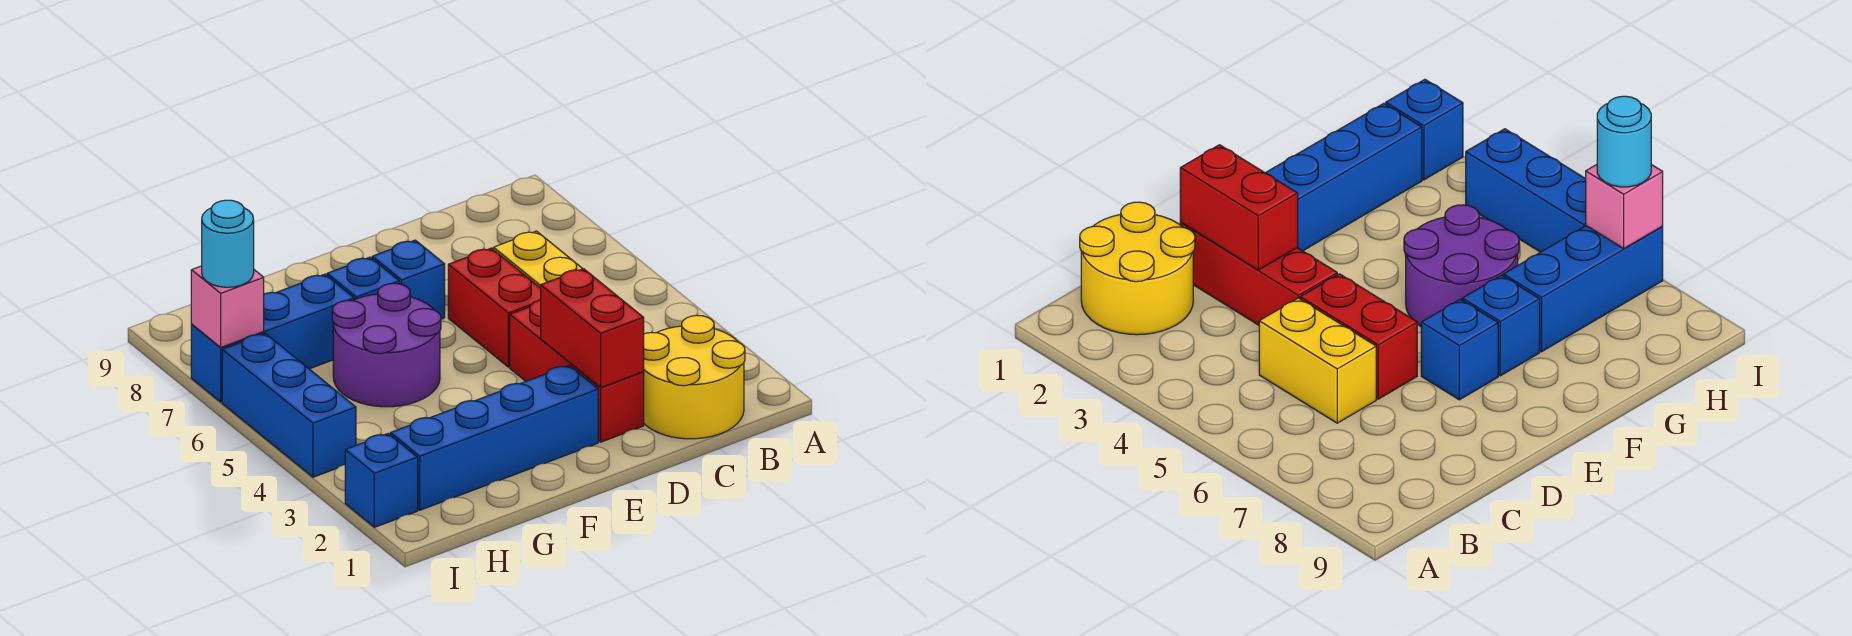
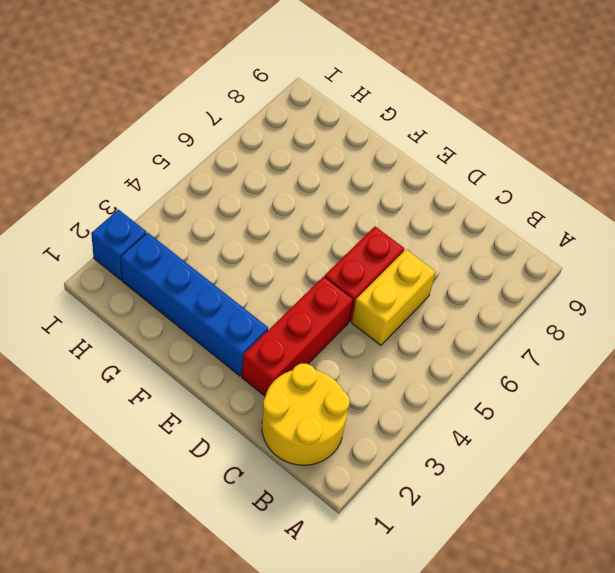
none -> blue brick E7 level 1
none -> purple round brick F5:G6 level 1
none -> blue brick F7 level 1

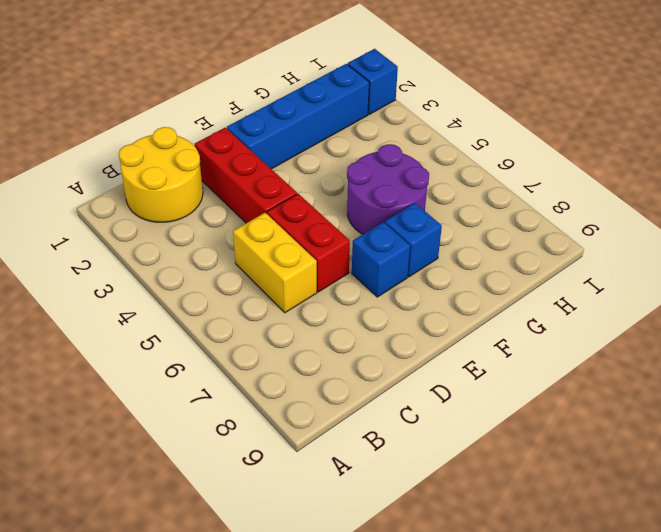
none -> blue brick G7:I7 level 1
none -> blue brick I4:I6 level 1
none -> red brick D2:D3 level 2

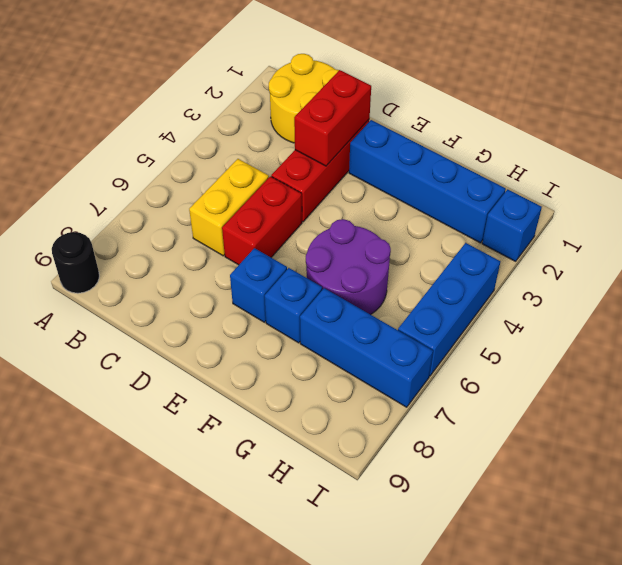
black round brick A9 level 1 -> none
none -> pink brick I7 level 2
none -> cyan round brick I7 level 3

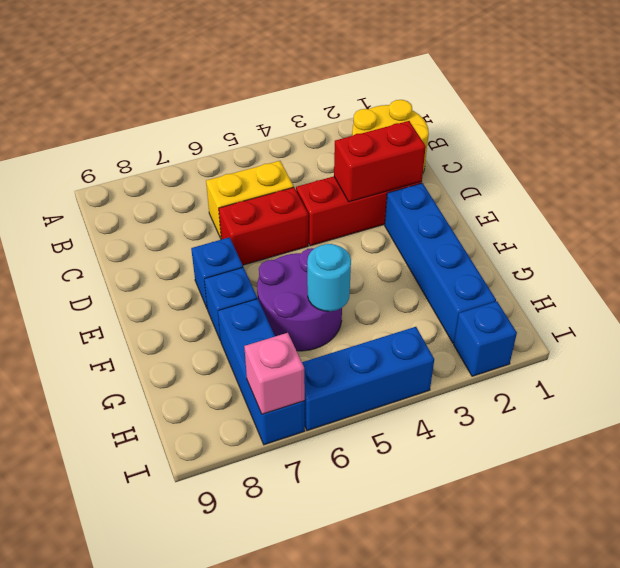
cyan round brick G5 level 2 -> cyan round brick I7 level 3

